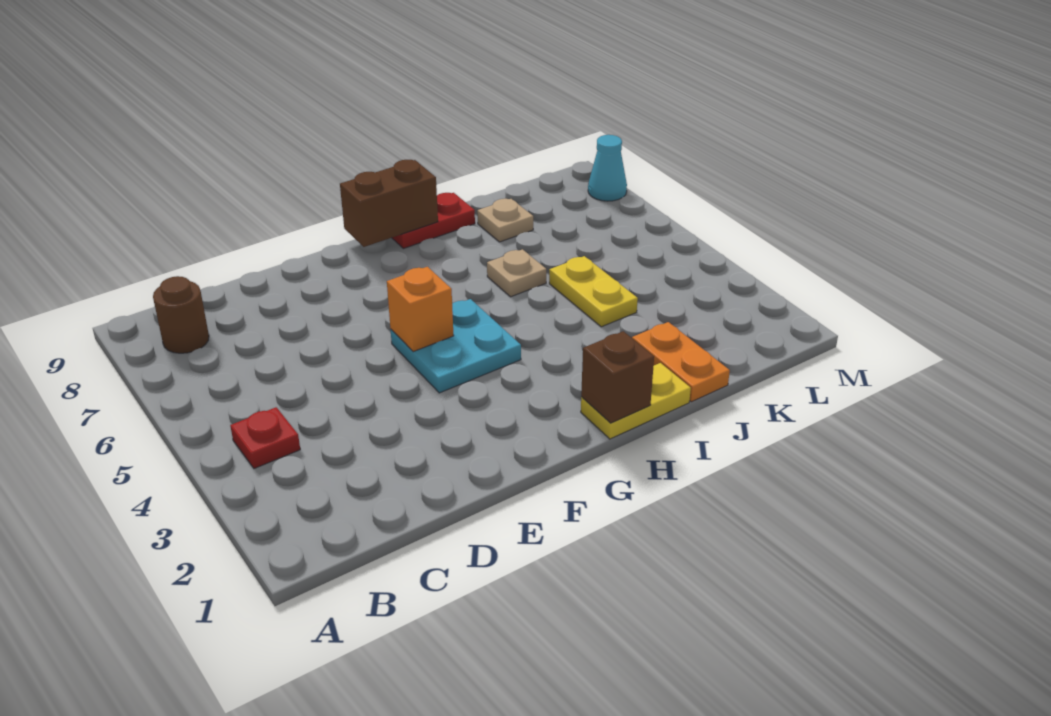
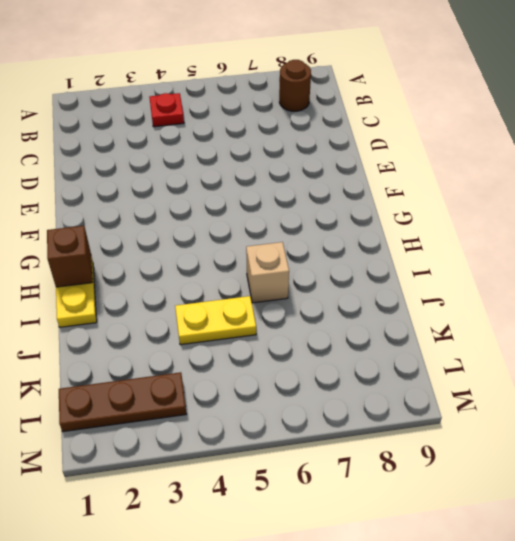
tan brick I6 level 1 -> tan plate I6 level 1
brown plate L1:L3 level 1 -> none
none -> cyan plate F4:G5 level 1
none -> red plate H9:I9 level 1
none -> orange plate J1:J2 level 1

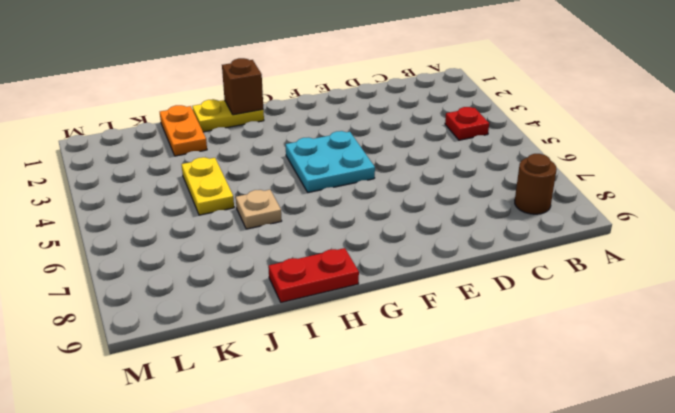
none -> tan plate J8 level 1
none -> cyan cone M8 level 1
none -> orange brick F5 level 2

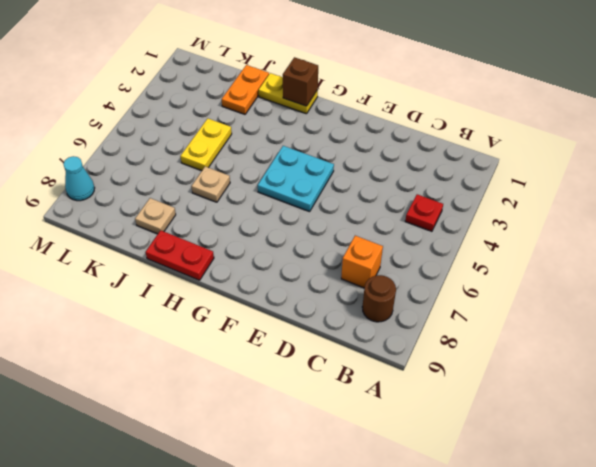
orange brick C7 level 1 -> orange brick F5 level 2
none -> brown brick G9:H9 level 2

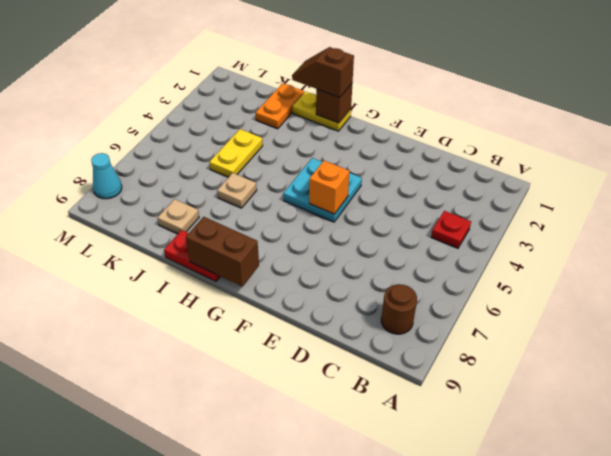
brown slope H1:I1 level 3 top H -> none

